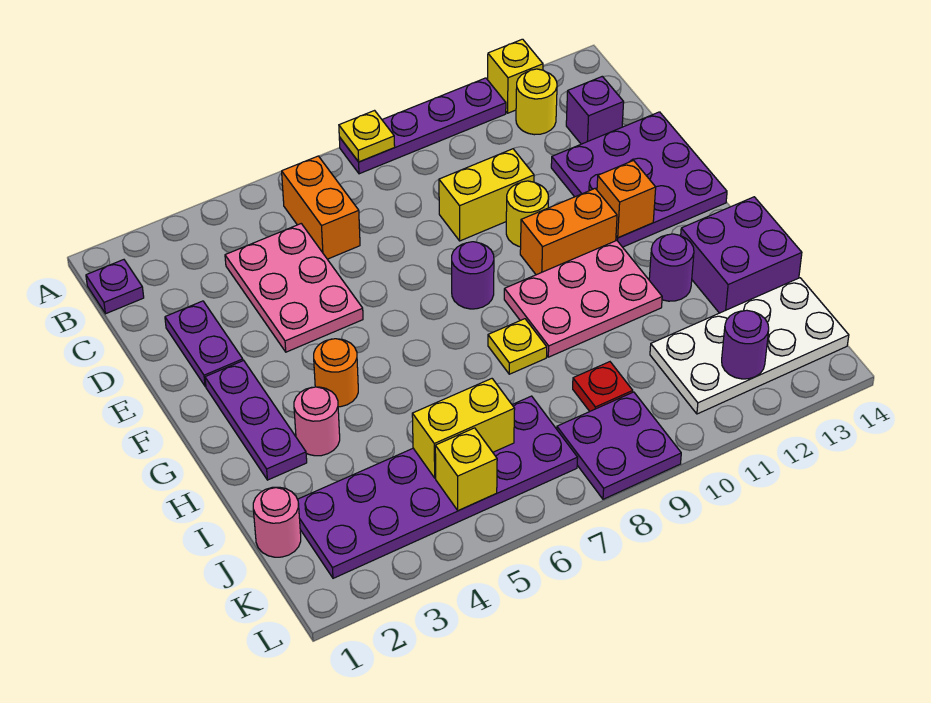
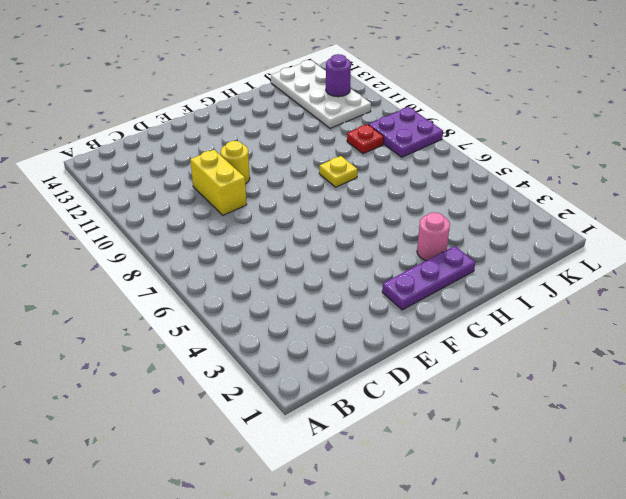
none -> purple plate A8:A11 level 1
none -> yellow brick A12 level 1
none -> purple plate B1 level 1
none -> orange brick B6:C6 level 1

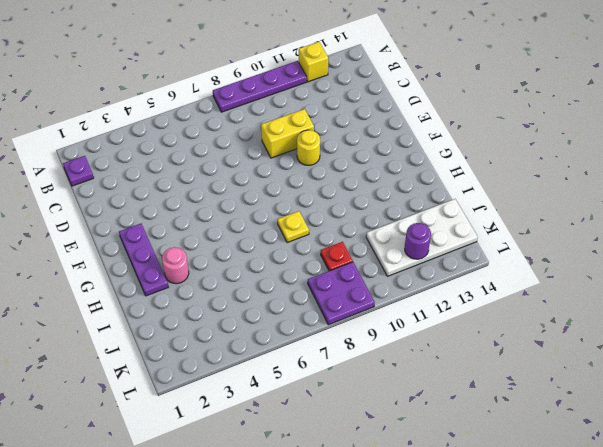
none -> orange brick B6:C6 level 1
none -> yellow round brick B12 level 1
none -> pink plate C4:E5 level 1
none -> purple brick C13 level 1

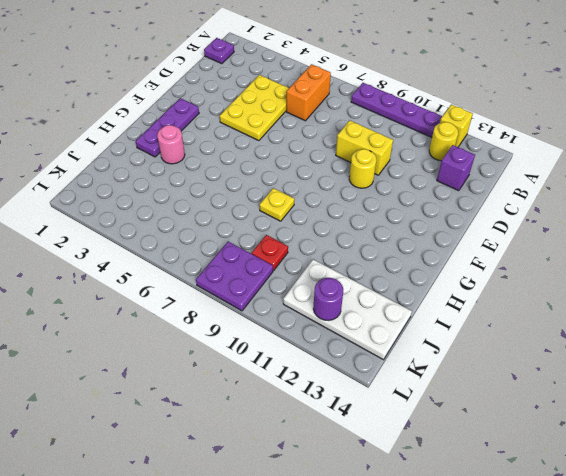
yellow plate C4:E5 level 1 -> pink plate C4:E5 level 1
none -> purple plate D2:E2 level 1
none -> purple plate D12:F14 level 1
none -> purple round brick F8 level 1
none -> orange brick F10:F11 level 1

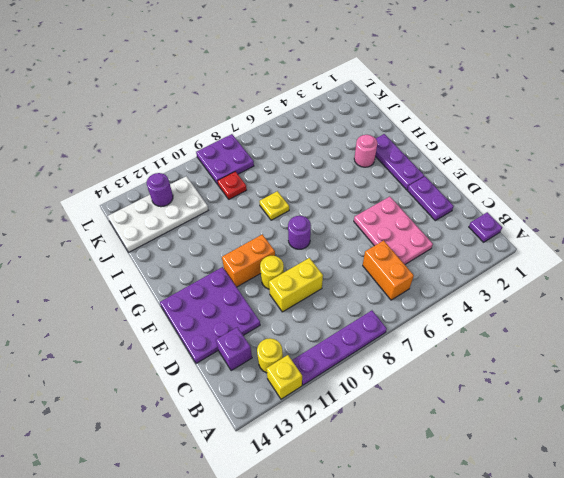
none -> orange round brick G4 level 1
none -> pink plate G9:H11 level 1
none -> purple round brick H12 level 1
none -> purple brick H13:I14 level 1

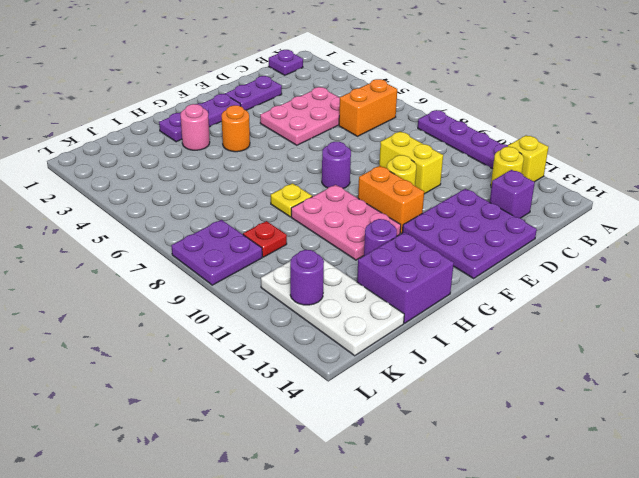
none -> pink round brick J1 level 1
none -> purple plate J2:K7 level 1
none -> yellow plate A8 level 2
none -> orange brick F12 level 2

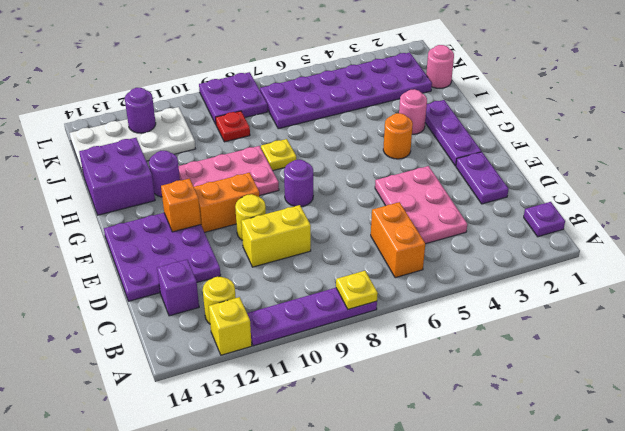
none -> yellow brick J5:J6 level 2
none -> yellow brick K5 level 2

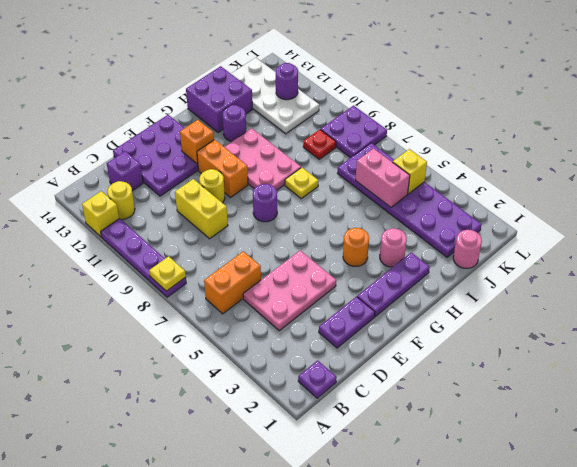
pink brick J5:J6 level 2 -> yellow brick J5:J6 level 2

